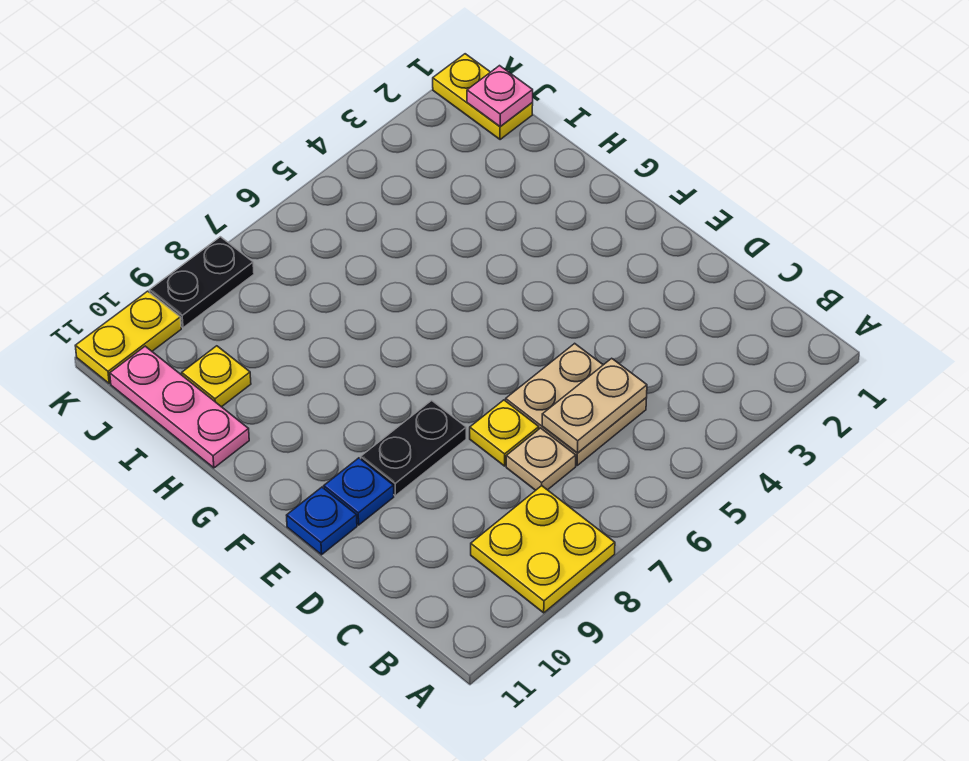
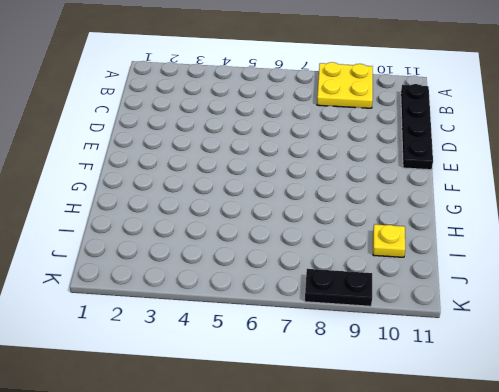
black plate B11:E11 level 1 -> blue plate E11 level 1
none -> tan plate C5:D6 level 1
none -> tan plate C7 level 1
none -> yellow plate D7 level 1

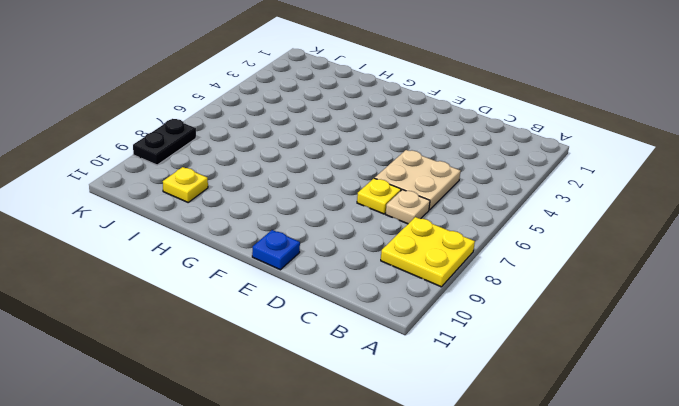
none -> black plate E8:E9 level 1
none -> blue plate E10 level 1
none -> pink plate H11:J11 level 1

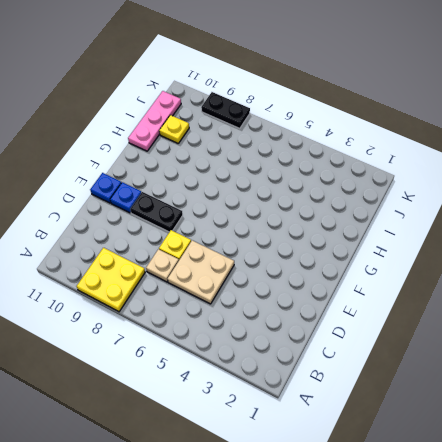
none -> yellow plate J1:K1 level 1
none -> yellow plate K10:K11 level 1
none -> tan plate C5:C6 level 2

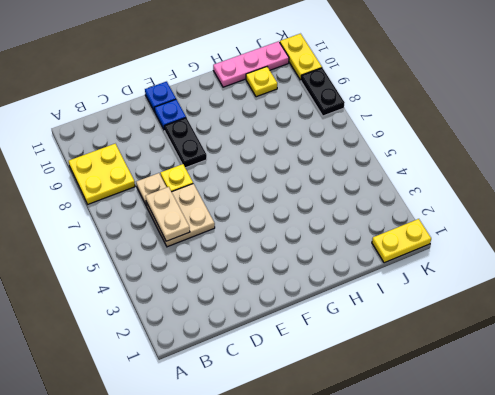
none -> pink plate J1 level 2

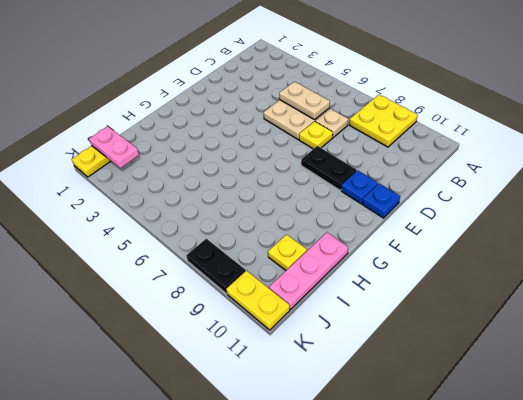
pink plate J1:J2 level 2 -> pink plate J1 level 2

